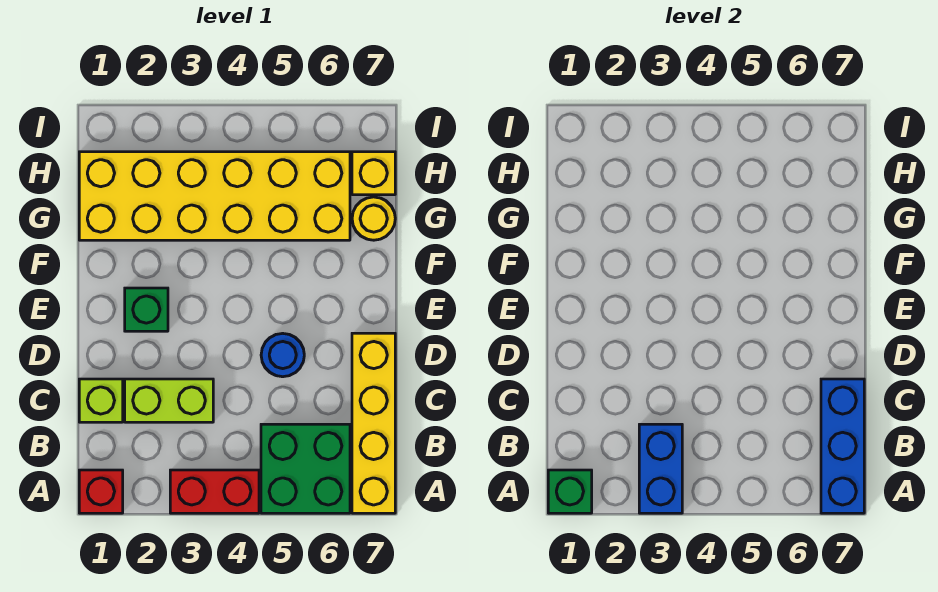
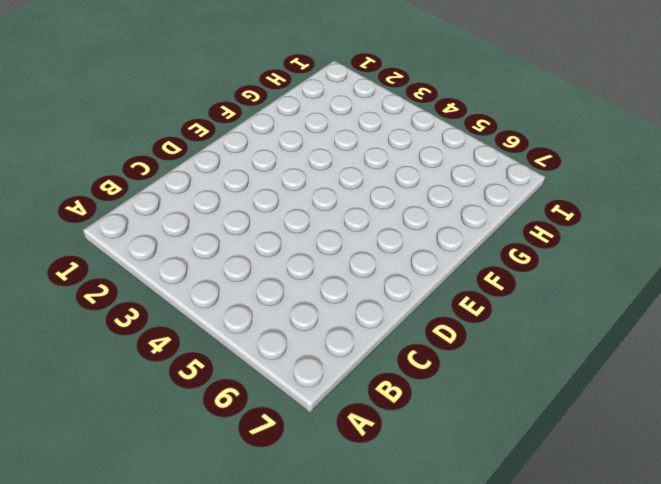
none -> red brick A1 level 1
none -> red brick A3:A4 level 1
none -> green brick A5:B6 level 1

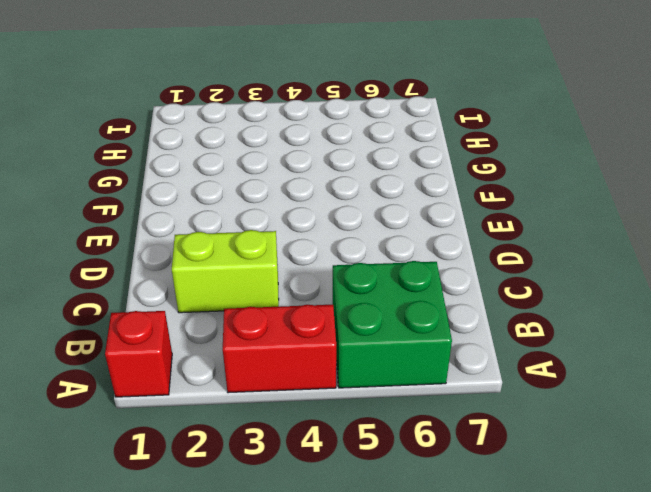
none -> yellow brick A7:D7 level 1
none -> lime brick C1 level 1
none -> blue round brick D5 level 1

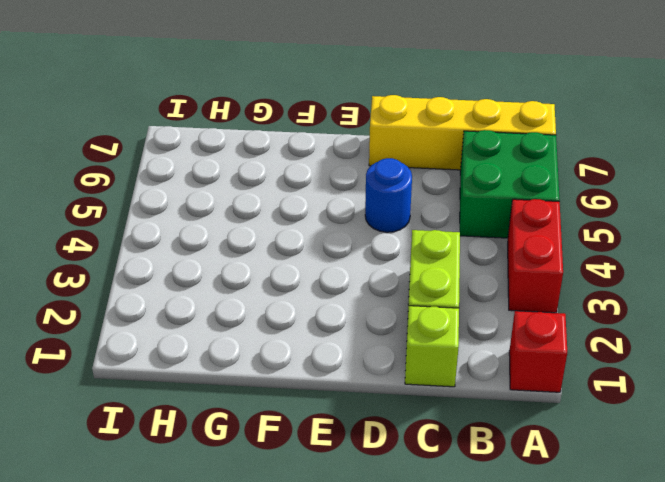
none -> green brick E2 level 1
none -> yellow brick G1:H6 level 1
none -> yellow round brick G7 level 1

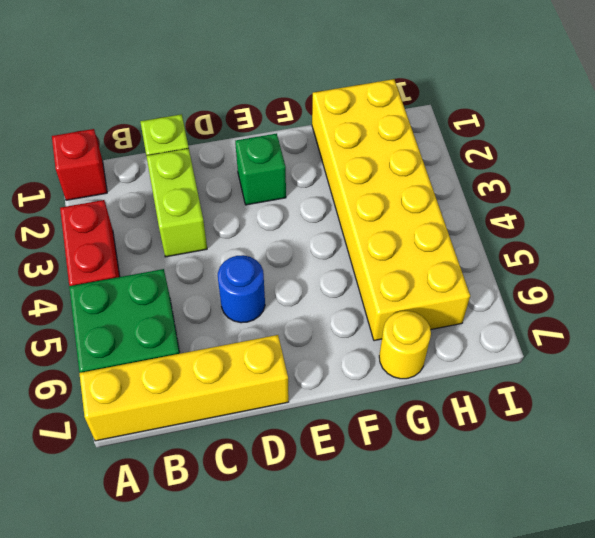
none -> yellow brick H7 level 1
none -> green brick A1 level 2
none -> blue brick A3:B3 level 2

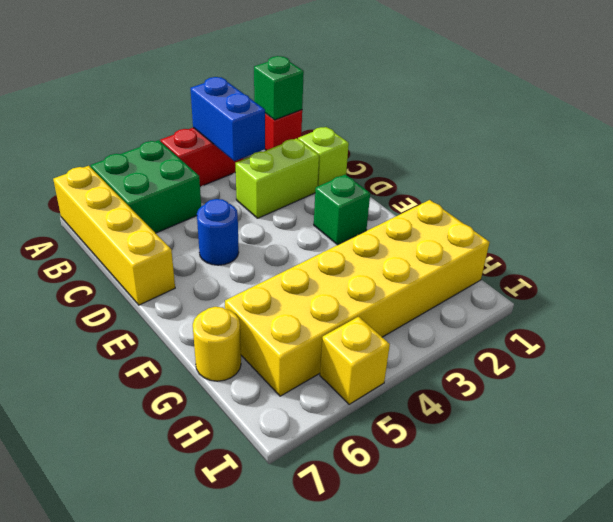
yellow brick I5 level 1 -> yellow brick H7 level 1
none -> blue brick A7:C7 level 2

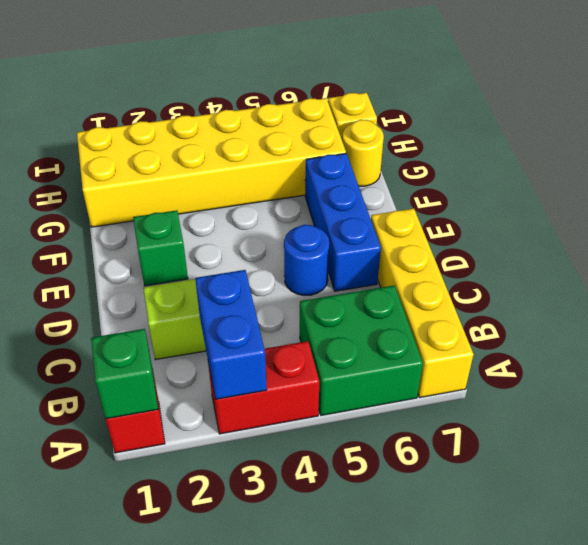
blue brick D6:F6 level 1 -> blue brick A7:C7 level 2
none -> lime brick C1 level 1

